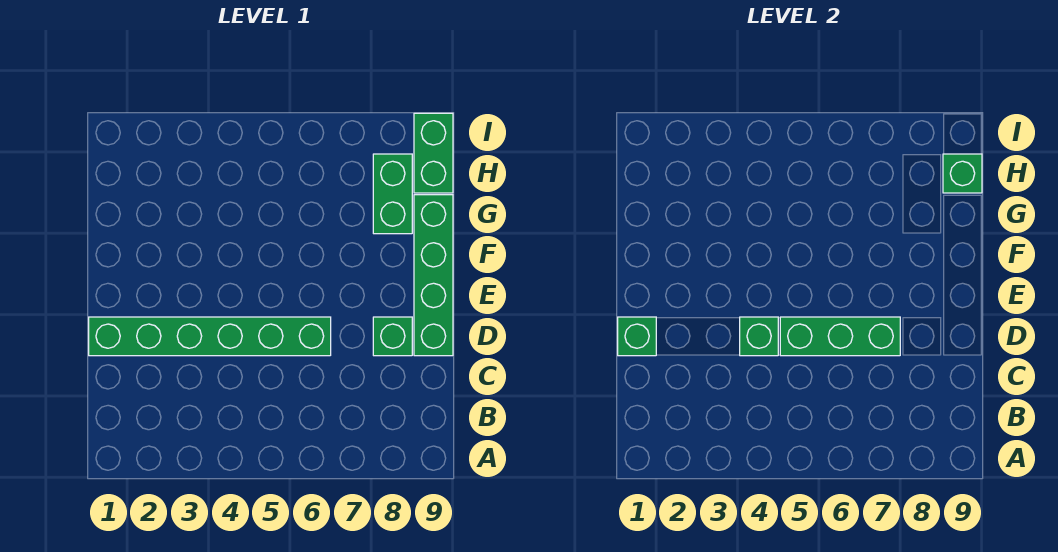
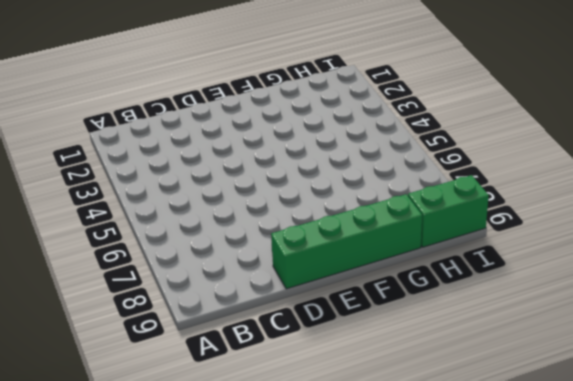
none -> green brick D1:D6 level 1
none -> green brick D8 level 1

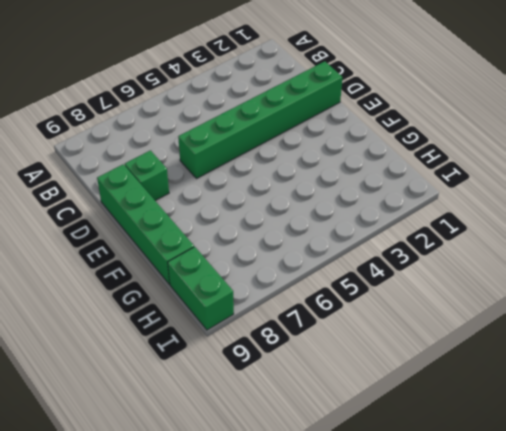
none -> green brick G8:H8 level 1
none -> green brick D1 level 2

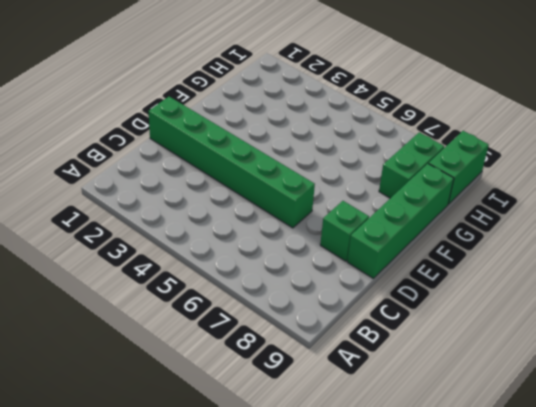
none -> green brick D1 level 2
none -> green brick D4 level 2

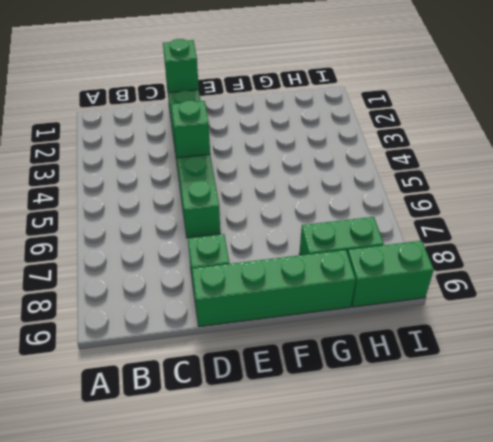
none -> green brick D5:D7 level 2
none -> green brick H9 level 2

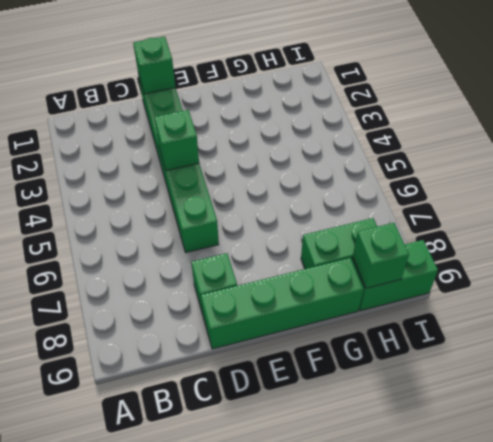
none -> green brick D5:D7 level 2

